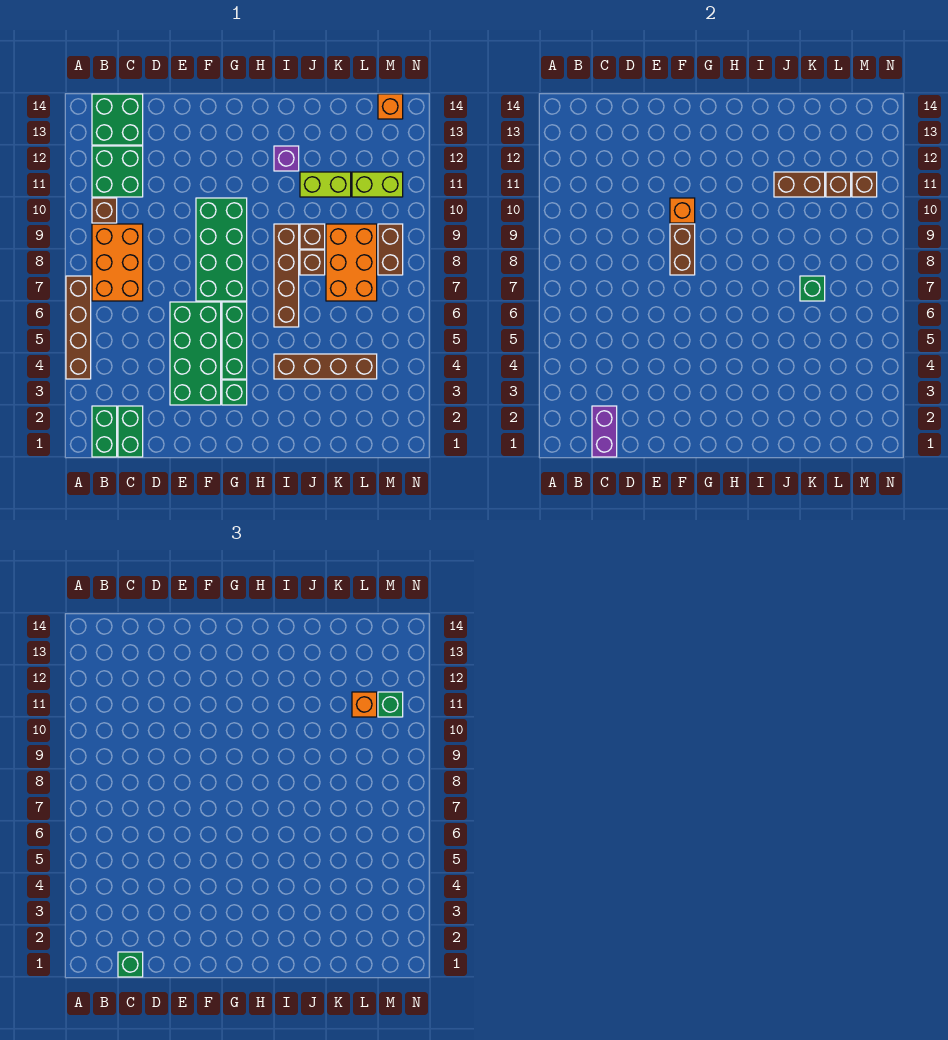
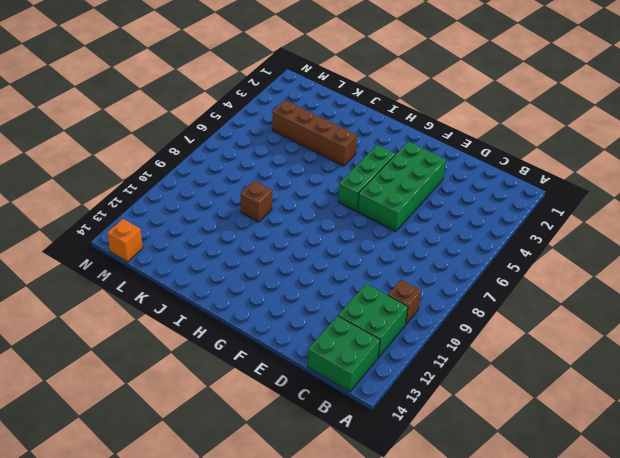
none -> brown brick A4:A7 level 1
none -> green brick B1:B2 level 1
none -> orange brick B7:C9 level 1
none -> green brick C1:C2 level 1

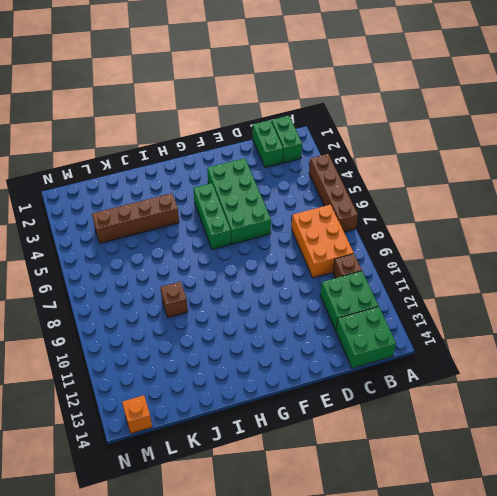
none -> green brick F7:G10 level 1
none -> green brick G3 level 1
none -> brown brick I6:I9 level 1
none -> purple brick I12 level 1

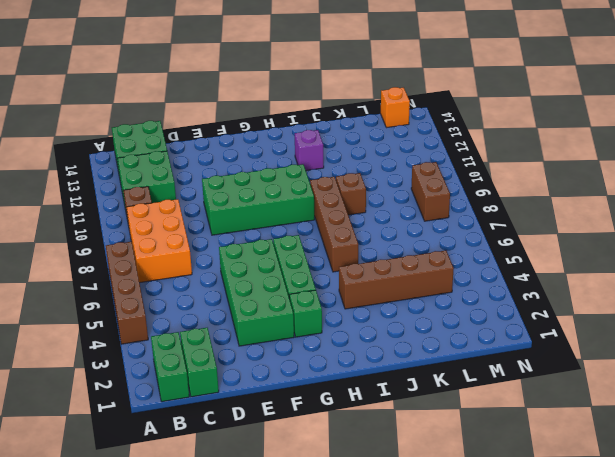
green brick E9:H10 level 1 -> green brick F7:G10 level 1
none -> brown brick J8 level 1
none -> lime brick J11:K11 level 1
none -> orange brick K7:L9 level 1
none -> lime brick L11:M11 level 1

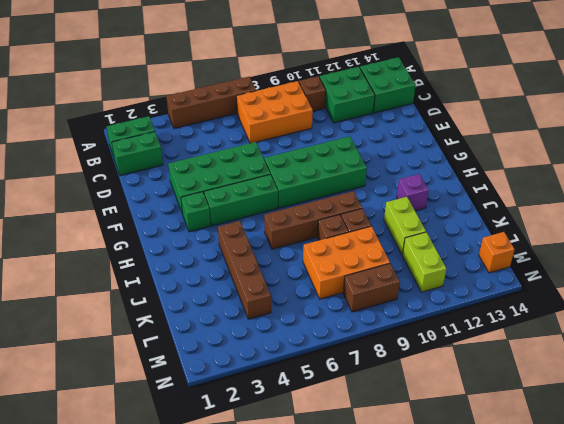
none -> purple brick C1:C2 level 2
none -> brown brick F8:F9 level 2
none -> orange brick F10 level 2
none -> brown brick J11:K11 level 2

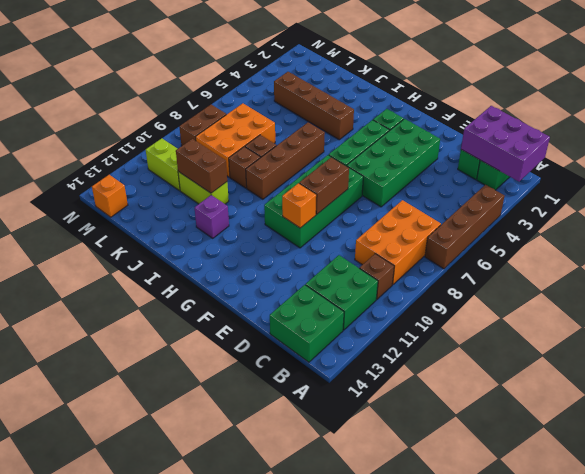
purple brick A1:C2 level 2 -> purple brick C1:C2 level 2
none -> green brick K7 level 2
none -> brown brick L11 level 2
none -> brown brick M11 level 2
none -> green brick C1 level 3

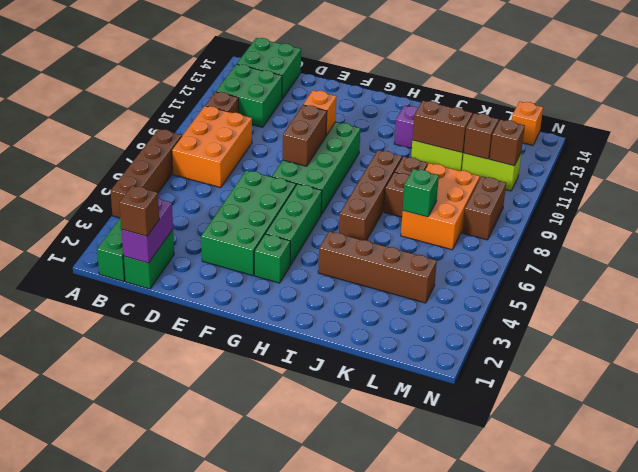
brown brick C1 level 3 -> green brick C1 level 3
none -> orange brick L11 level 3
none -> green brick M11 level 3

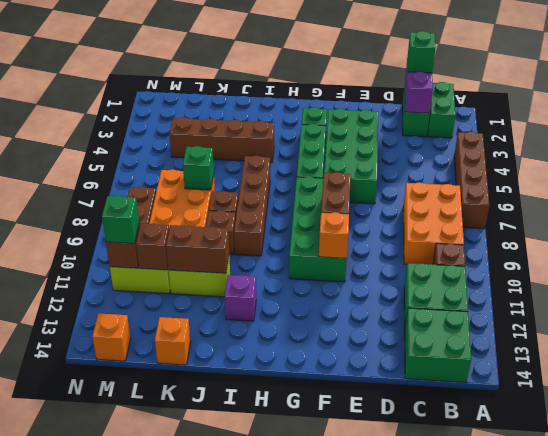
orange brick K14 level 1 -> orange brick L11 level 3

